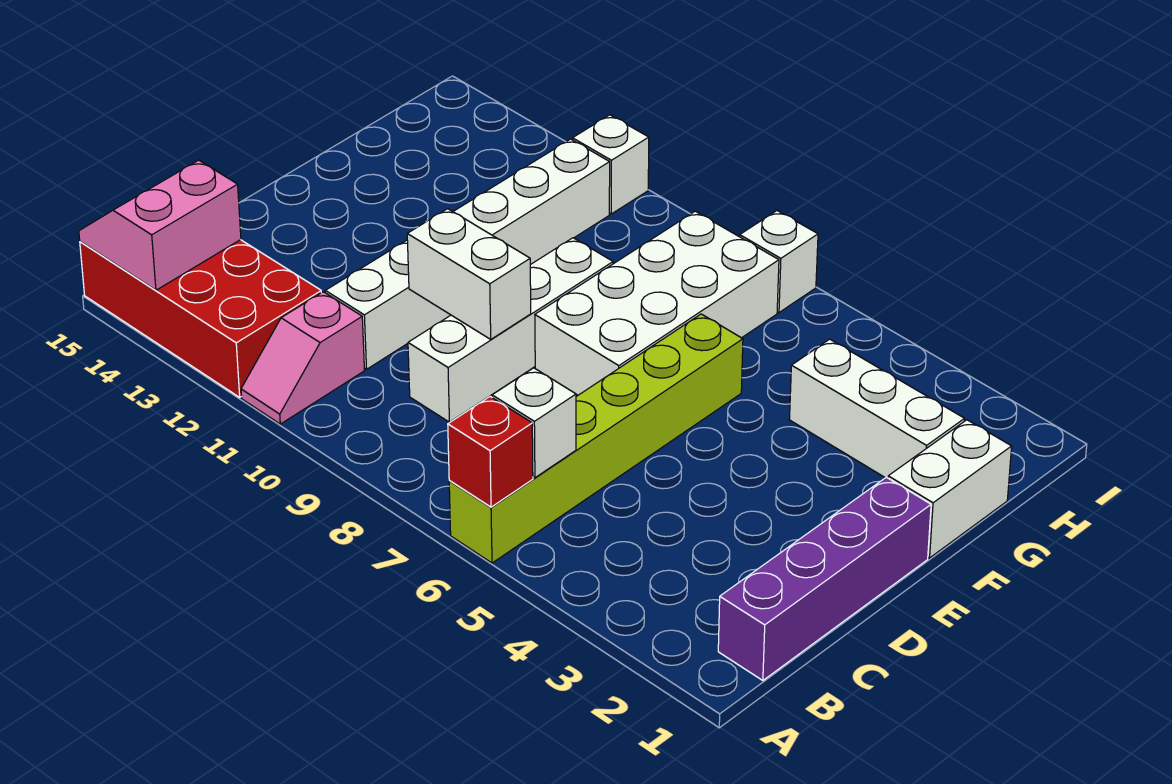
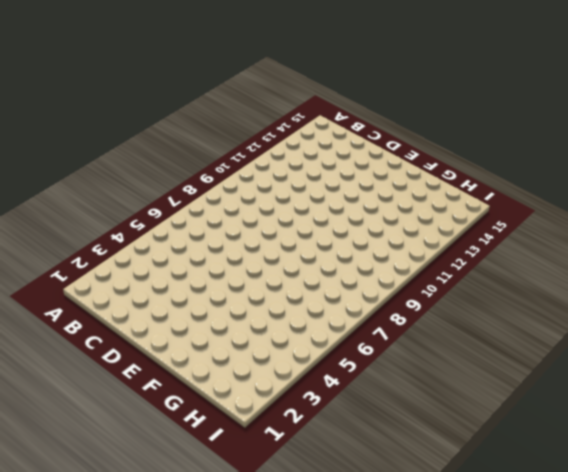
none -> lime brick A6:F6 level 1
none -> pink slope A11:B11 level 1 top B
none -> red brick A12:B15 level 1

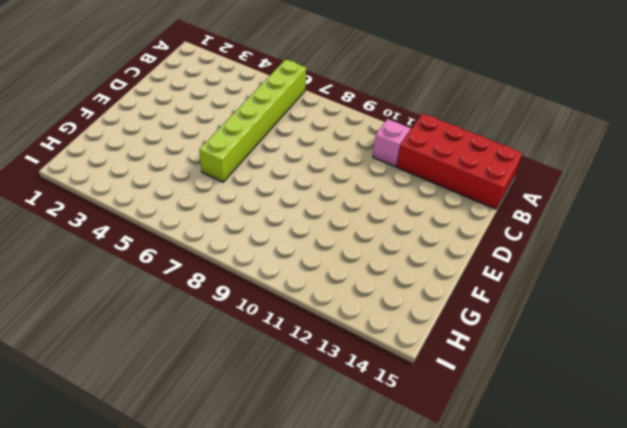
none -> purple brick B1:E1 level 1
none -> white brick C9:F9 level 1
none -> white brick C11:H11 level 1

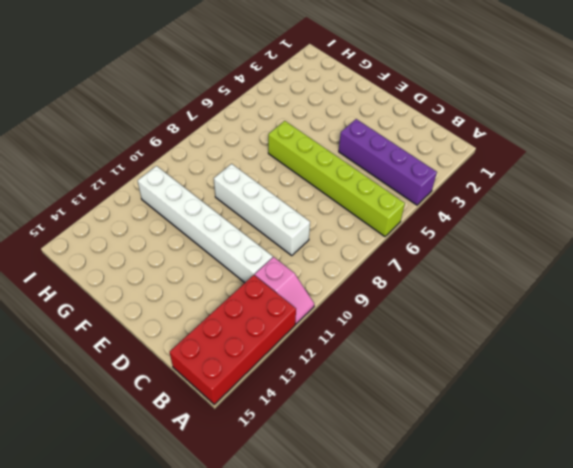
purple brick A4:D4 level 1 -> purple brick B1:E1 level 1
none -> white brick E7:H8 level 1
none -> white brick F1:G1 level 1
none -> white brick G2:G4 level 1

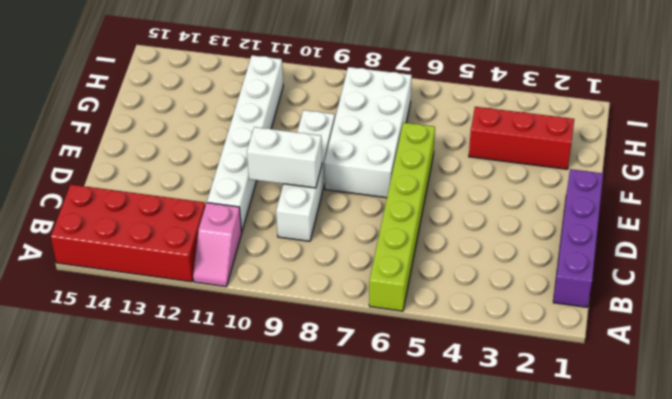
red brick G2:G4 level 1 -> white brick G2:G4 level 1
none -> white brick F1:G1 level 1
none -> white brick I7 level 1
none -> white brick I11 level 1

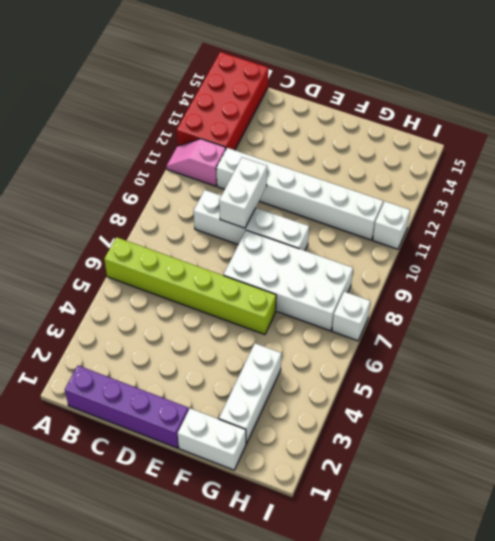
none -> red brick A6 level 2
none -> pink slope A14:B15 level 2 top 14
none -> white brick B6 level 2

